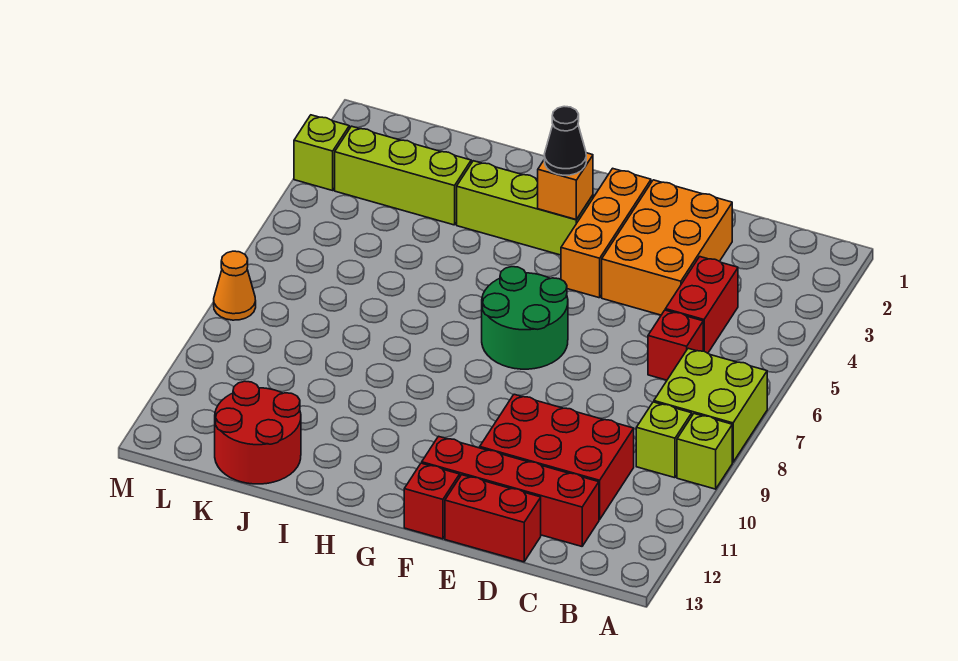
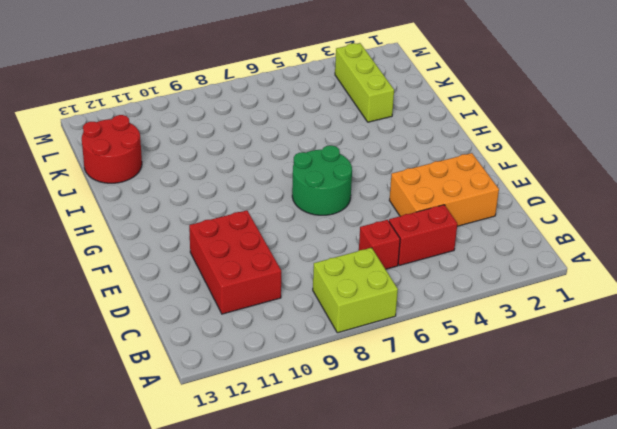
none -> lime brick A9 level 1
none -> lime brick B9 level 1
none -> red brick C12:F12 level 1

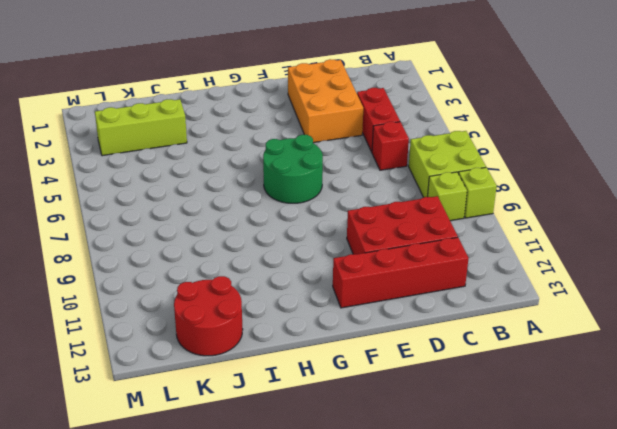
none -> red brick D13:E13 level 1
none -> orange brick F2:F4 level 1
none -> red brick F13 level 1

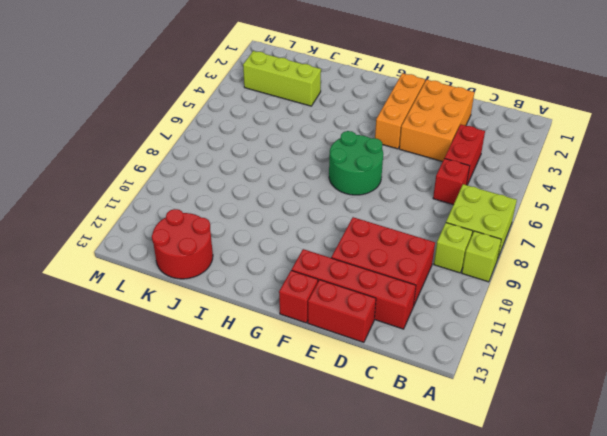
none -> lime brick G3:I3 level 1
none -> lime brick M3 level 1
none -> orange cone M8 level 1

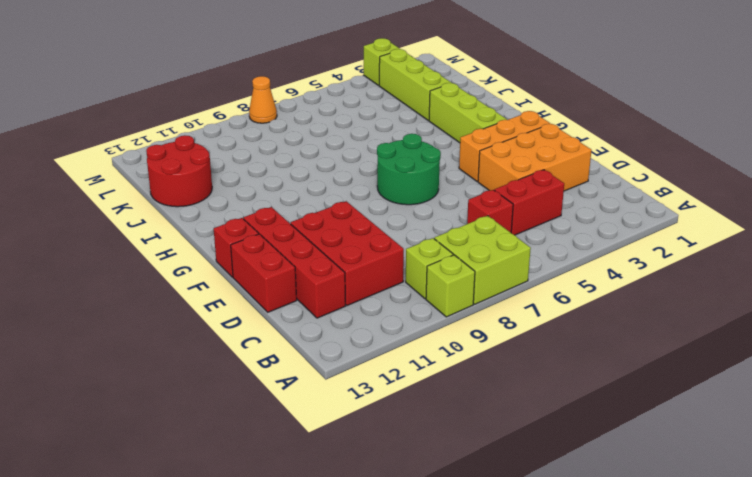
none -> orange brick G3 level 2
none -> black cone G3 level 3

